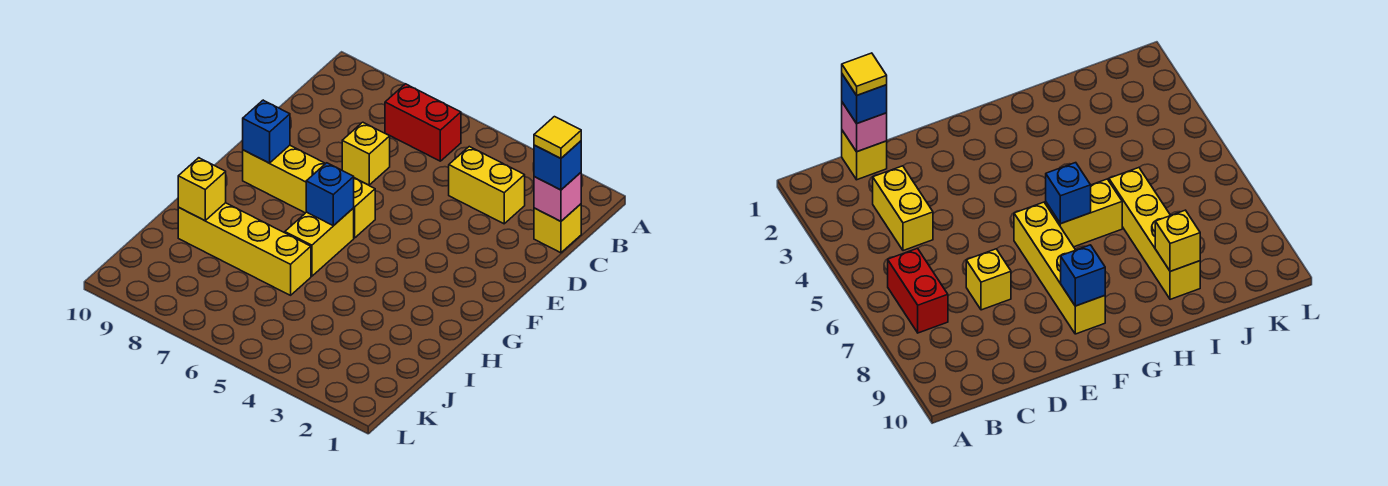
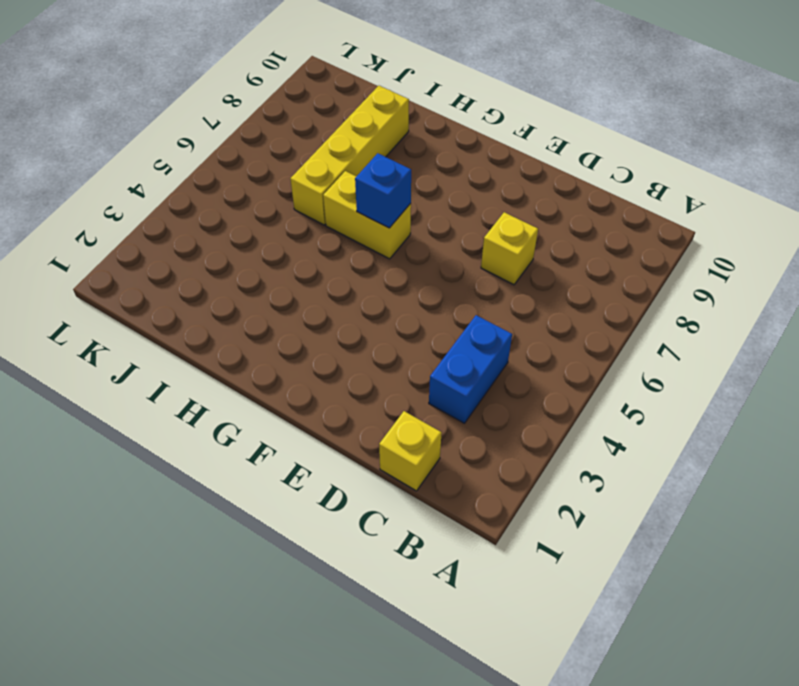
blue brick C3:C4 level 1 -> yellow brick C3:C4 level 1
none -> red brick B6:B7 level 1
none -> yellow brick F6:F9 level 1
none -> pink brick C1 level 2

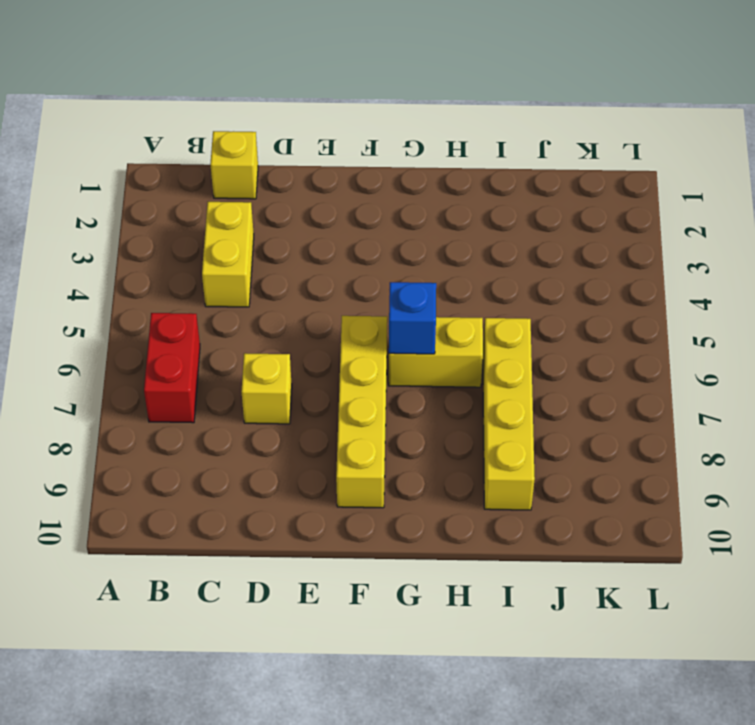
none -> pink brick C1 level 2
none -> blue brick F9 level 2
none -> yellow brick I9 level 2

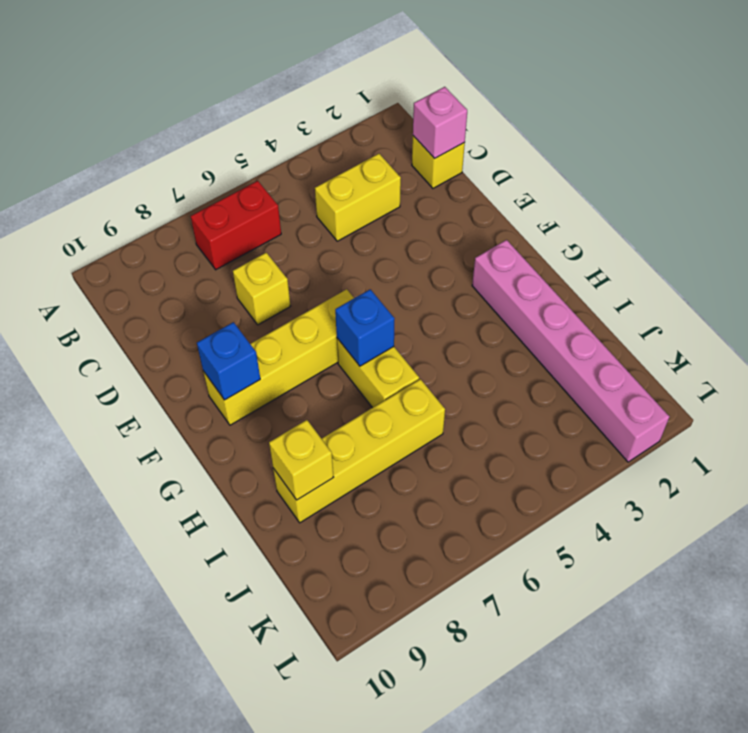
pink brick G2:L2 level 1 -> none
none -> blue brick C1 level 3
none -> yellow tile C1 level 4

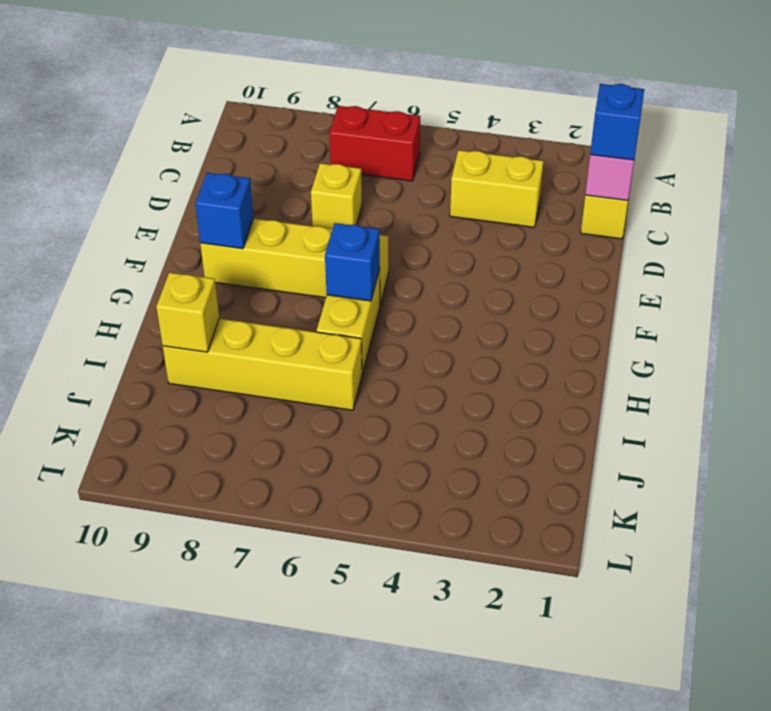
none -> yellow tile C1 level 4

